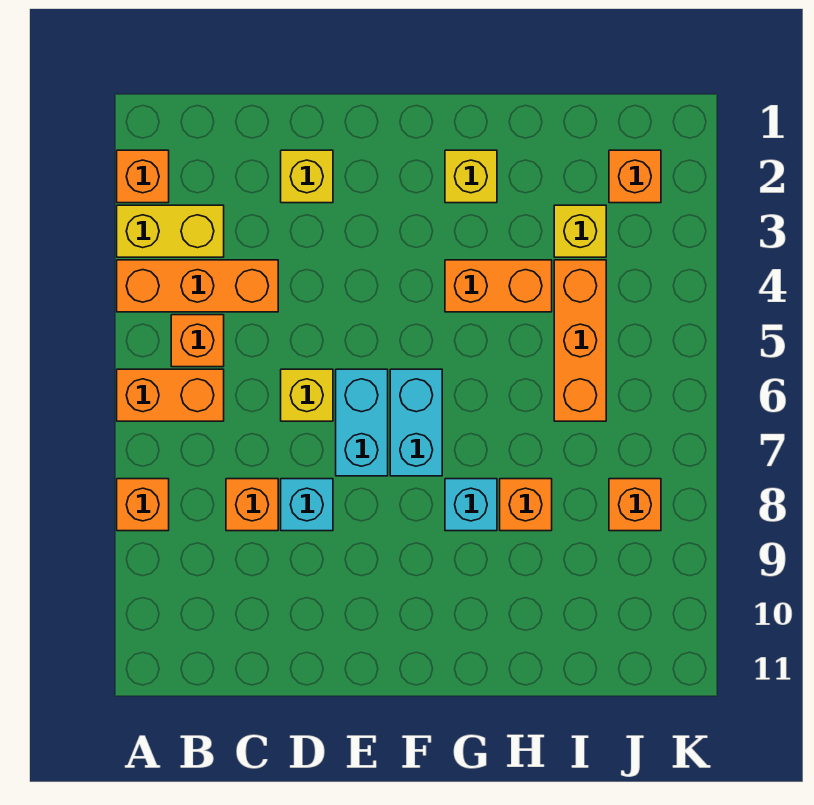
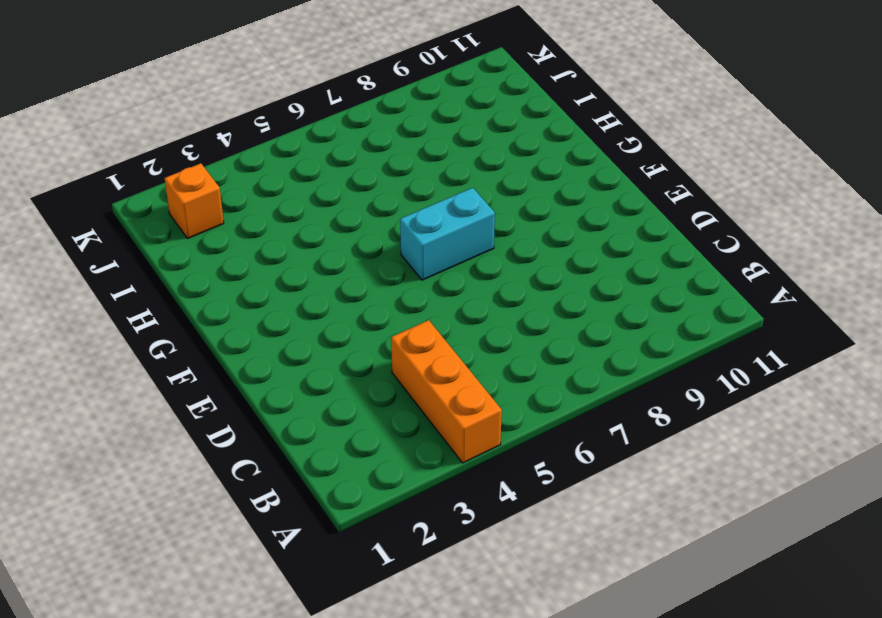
none -> orange brick A2 level 1
none -> yellow brick A3:B3 level 1
none -> orange brick A6:B6 level 1

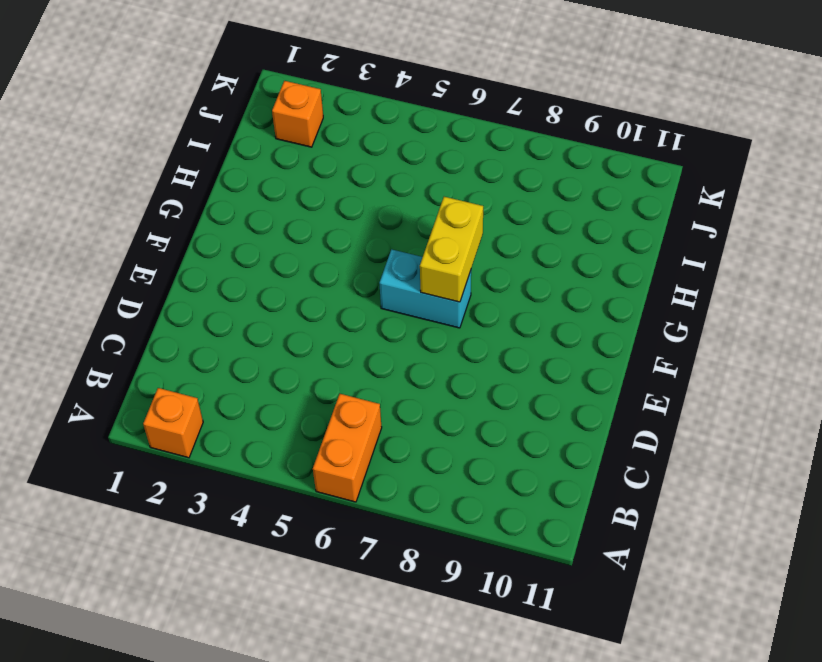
yellow brick F7:G7 level 2 -> yellow brick A3:B3 level 1
none -> orange brick A4:C4 level 1
none -> orange brick A8 level 1
none -> orange brick B5 level 1

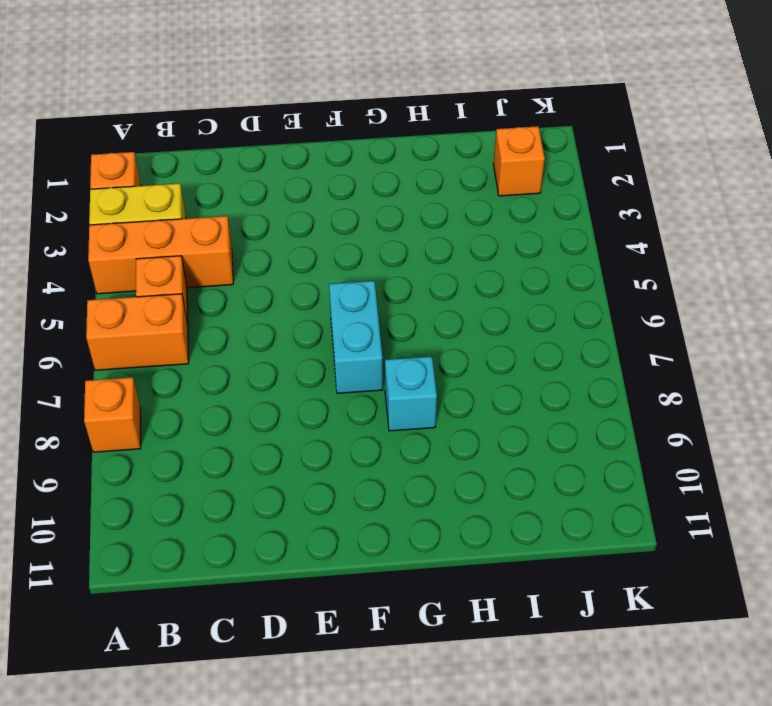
none -> orange brick C8 level 1
none -> yellow brick D2 level 1
none -> yellow brick D6 level 1

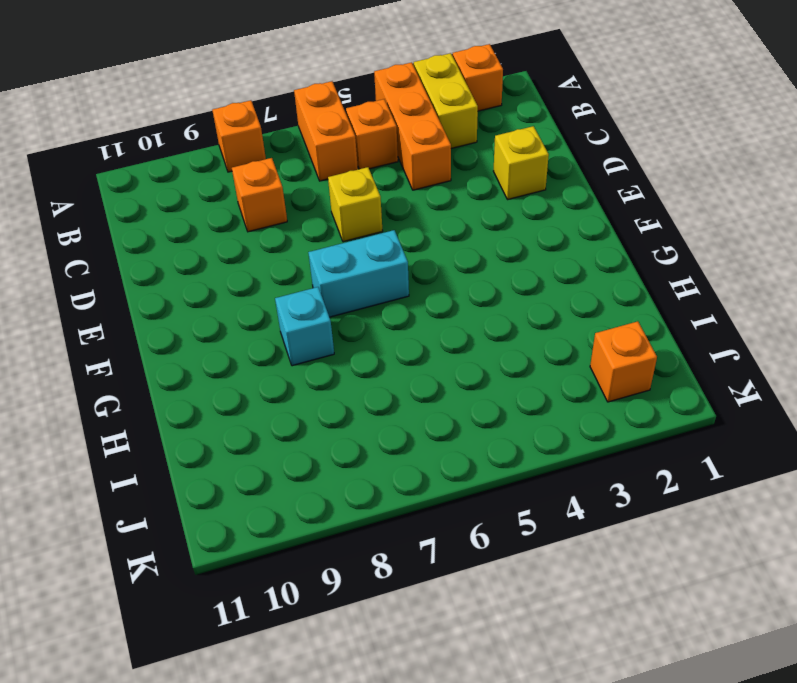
none -> cyan brick D8 level 1
none -> cyan brick E6:E7 level 1
none -> yellow brick G2 level 1

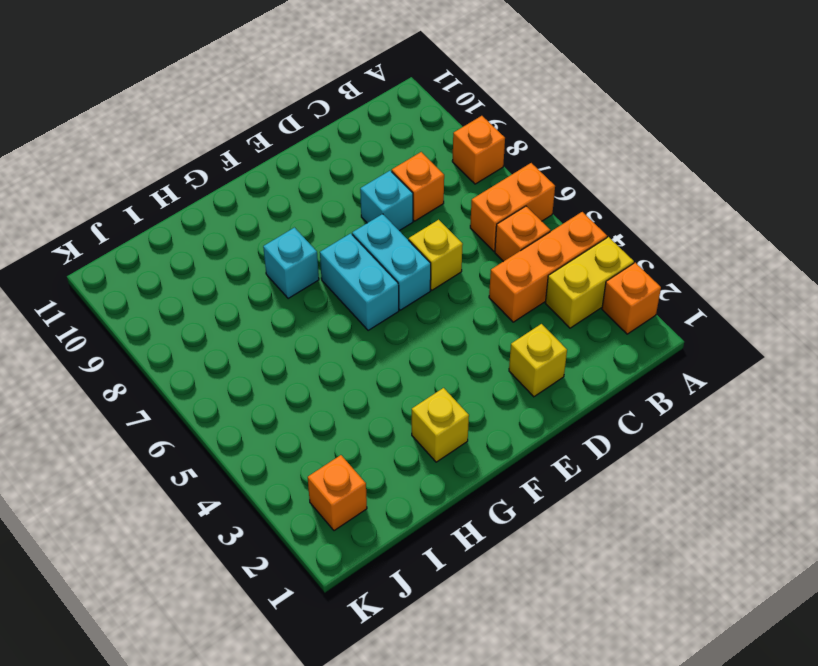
none -> orange brick G4:H4 level 1
none -> orange brick H8 level 1
none -> yellow brick I3 level 1

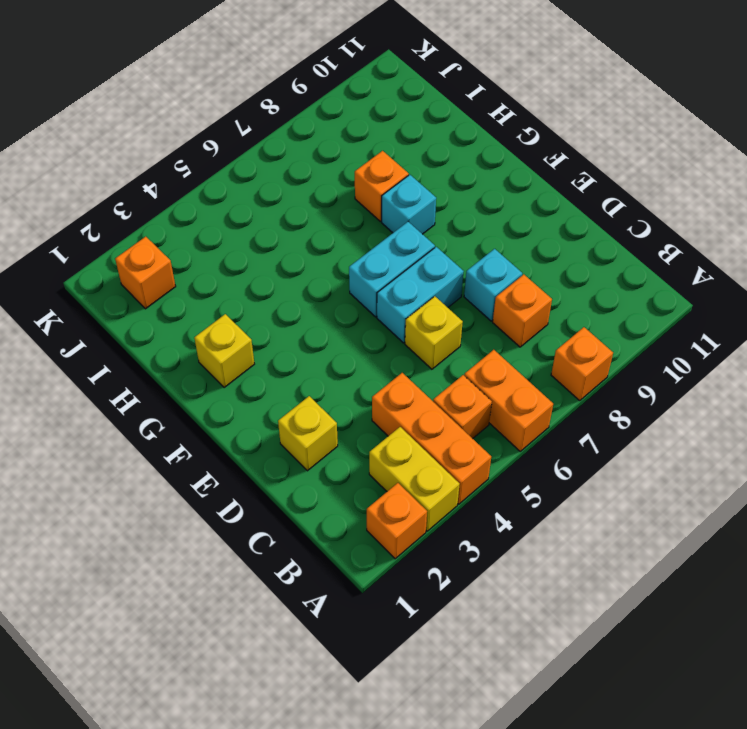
none -> orange brick G4:H4 level 1
none -> yellow brick I3 level 1
none -> orange brick I4:I6 level 1

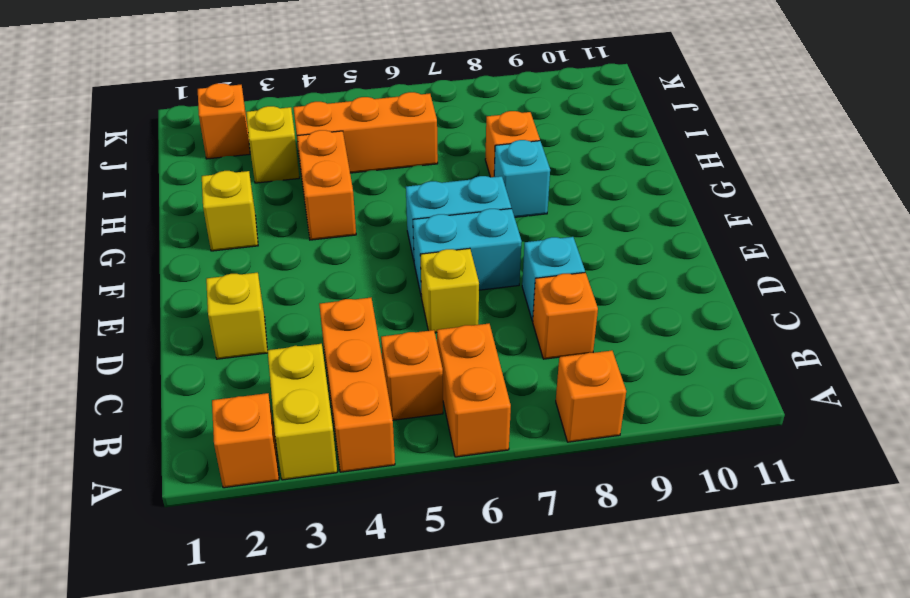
none -> orange brick J8 level 1

